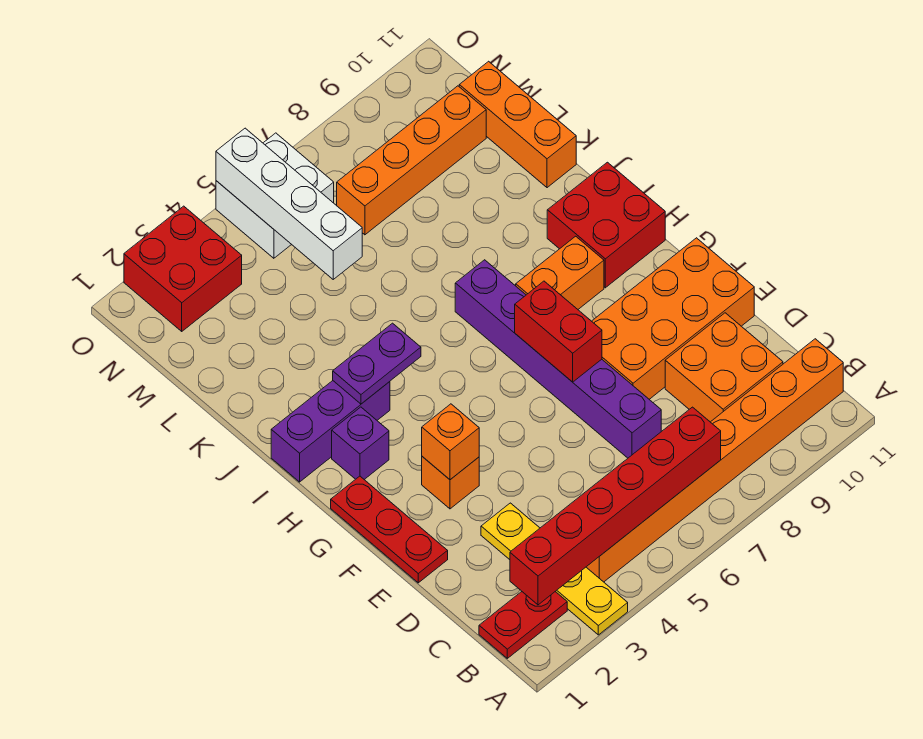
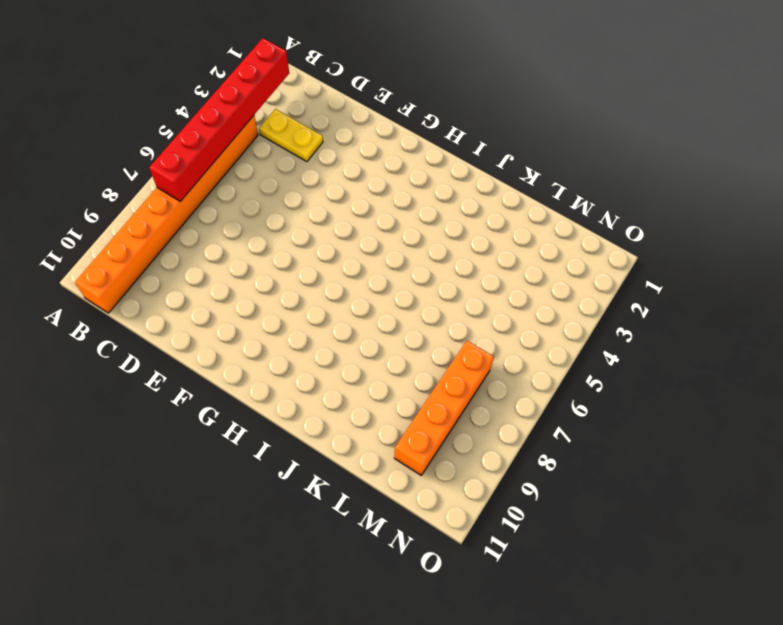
yellow plate C3:D3 level 1 -> yellow plate A3:D3 level 1
none -> red plate B1:B2 level 1
none -> orange brick C9:D10 level 1
none -> purple brick D7:I7 level 1

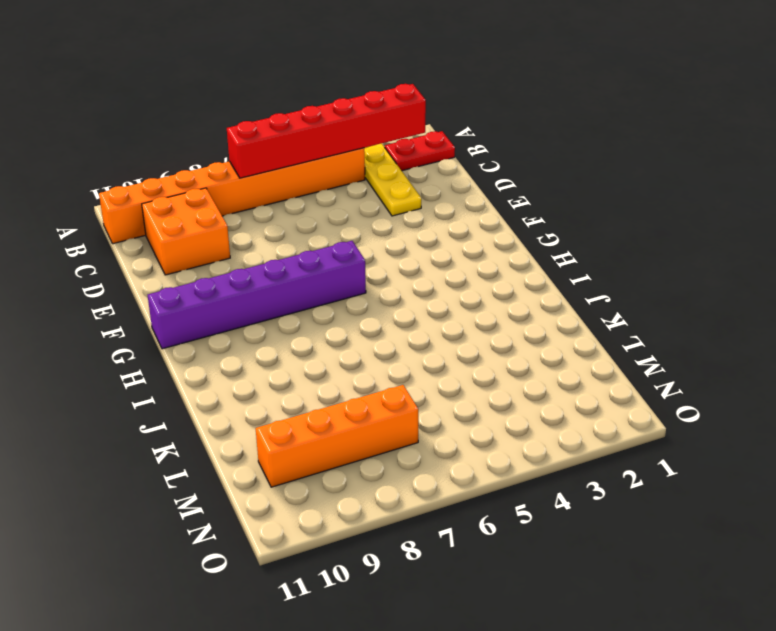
purple brick G6:G11 level 1 -> purple brick D7:I7 level 1
none -> red plate E1:G1 level 1
none -> orange brick E8:F11 level 1
none -> orange brick F3 level 1

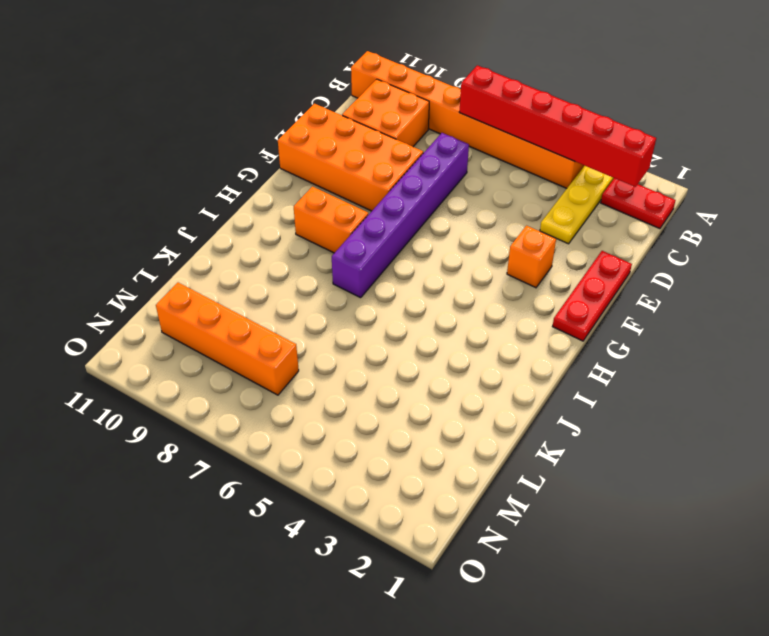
none -> purple brick H2 level 1
none -> red brick H10:I11 level 1
none -> purple brick I1:I3 level 1

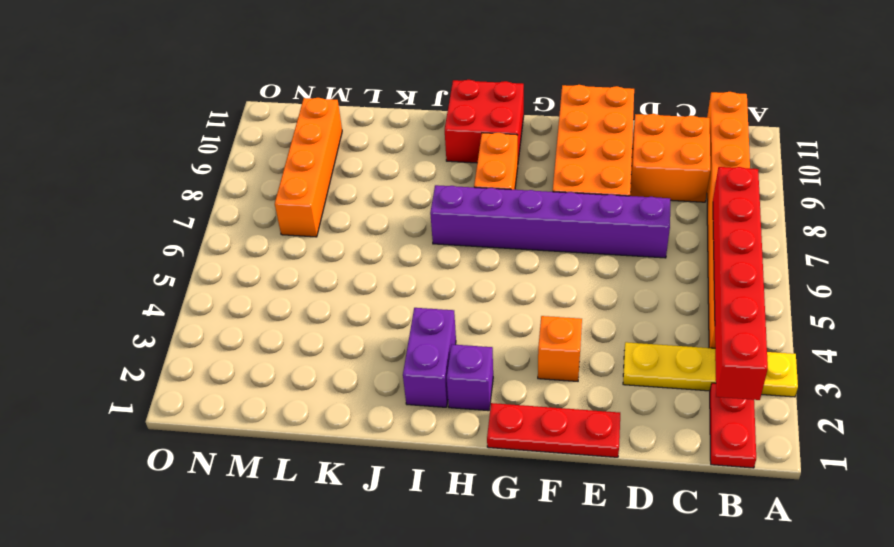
purple brick I2:I3 level 1 -> purple brick I1:I3 level 1
none -> orange brick K11:M11 level 1
none -> red brick N2:O3 level 1
none -> white brick N5:O6 level 1

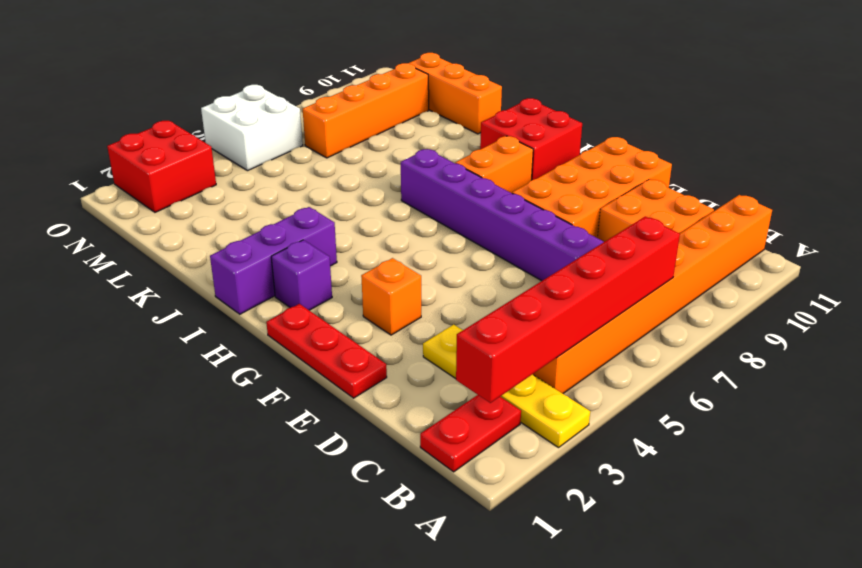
none -> orange brick F3 level 2
none -> red brick F7:G7 level 2
none -> purple plate I3:I4 level 2

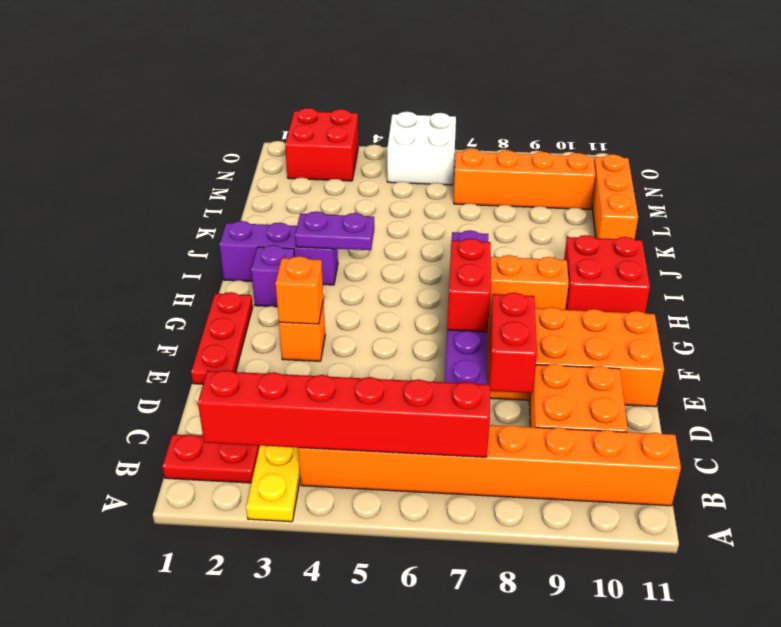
red brick D8:E8 level 2 -> none
none -> white brick L5:O5 level 2

